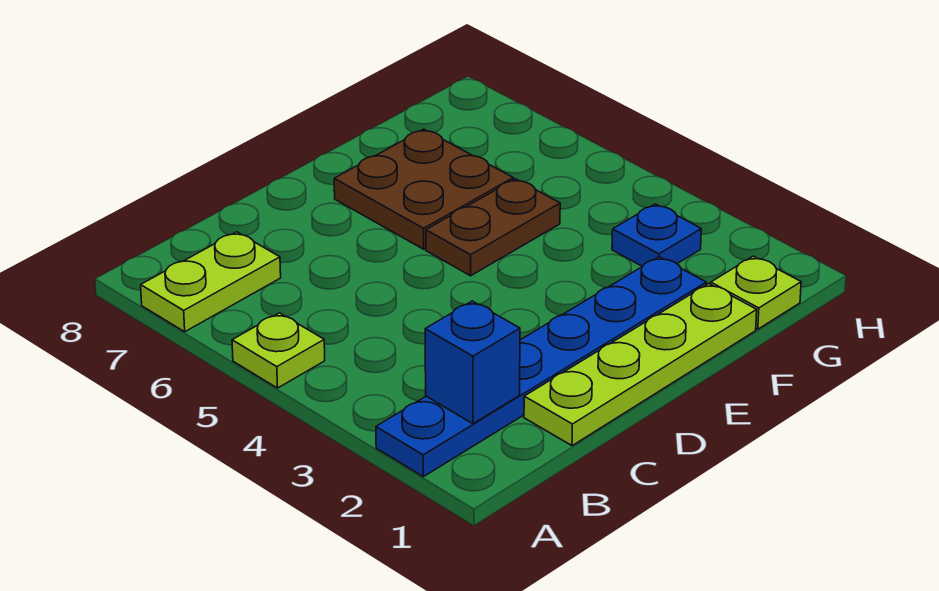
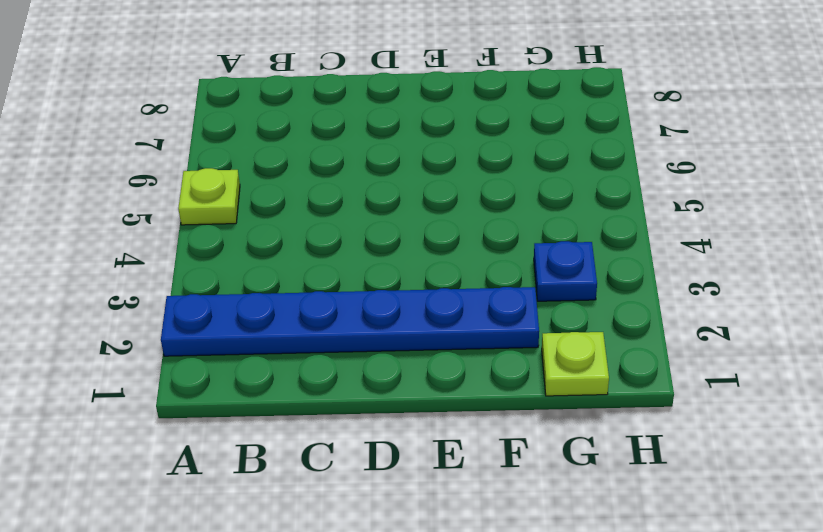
none -> lime plate A7:B7 level 1
none -> lime plate C1:F1 level 1

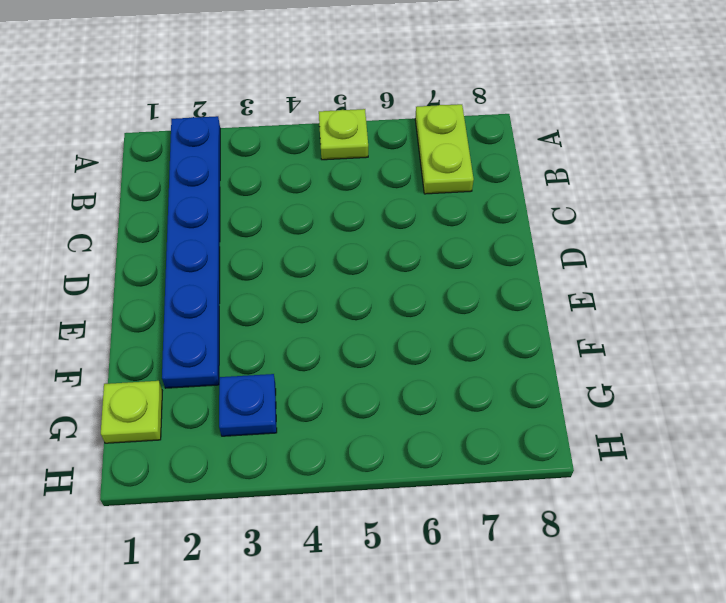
none -> lime plate C1:F1 level 1
none -> brown plate E5:F5 level 1

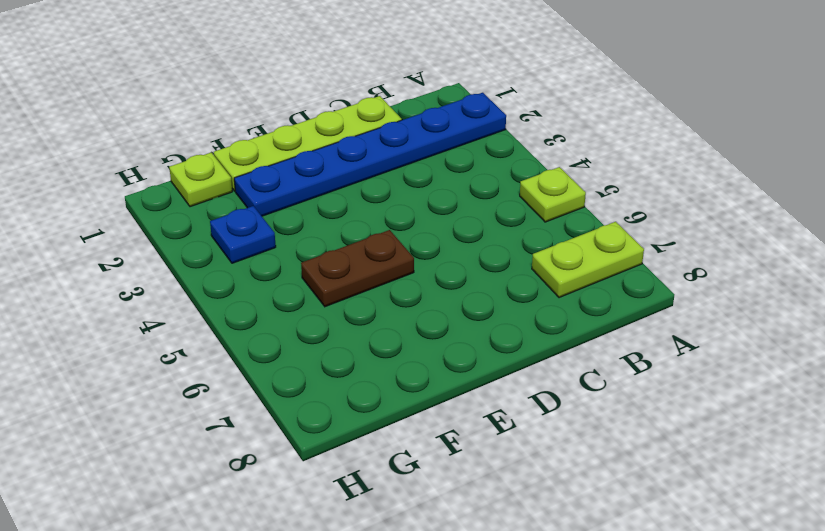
none -> brown plate E6:F7 level 1
none -> blue brick B2 level 2

